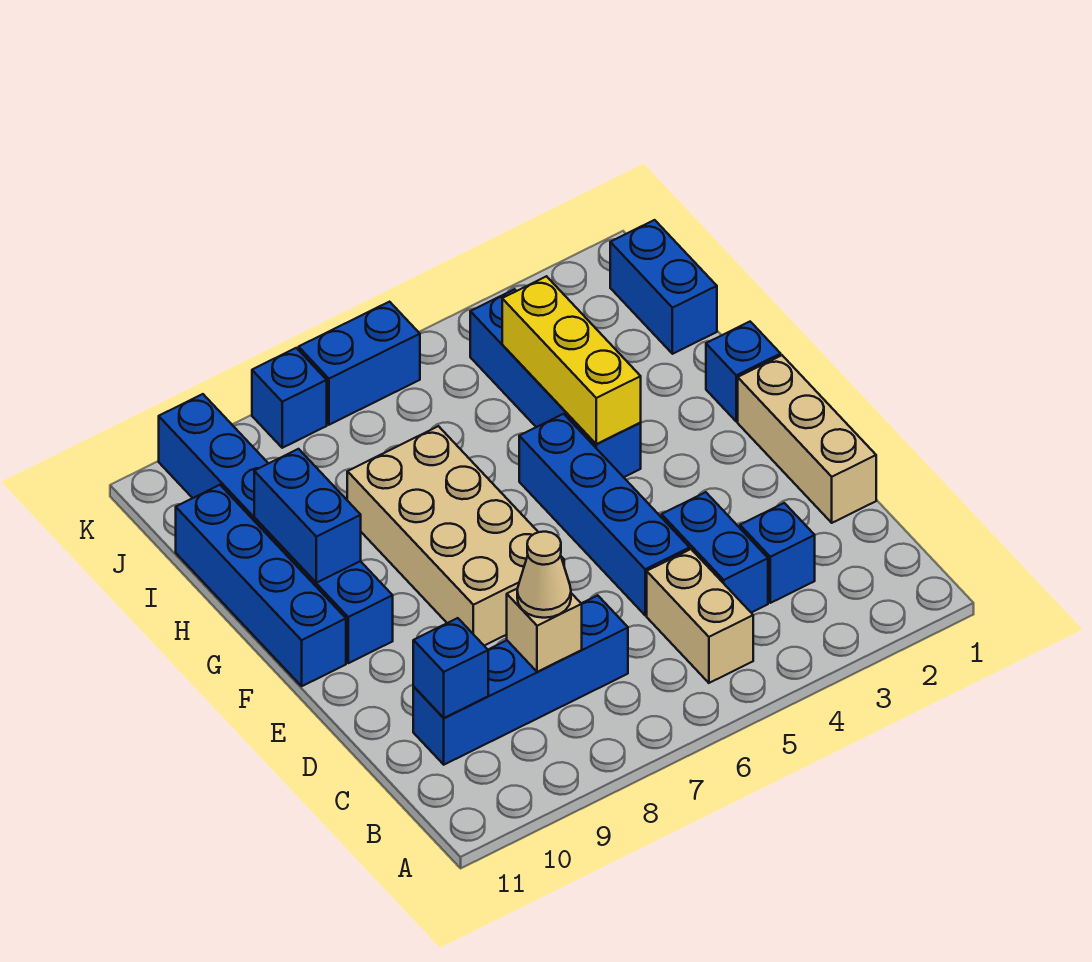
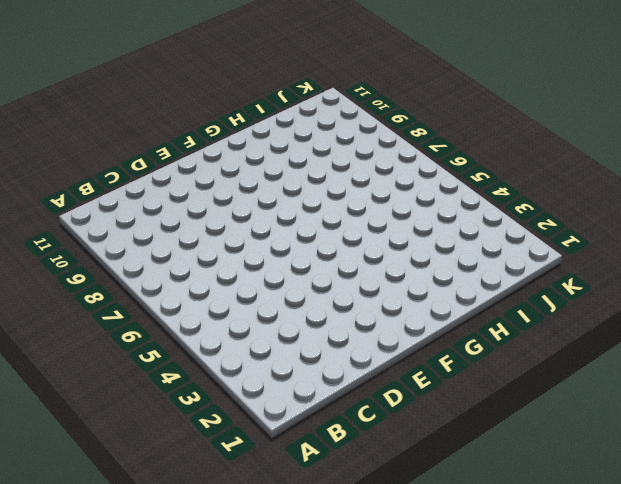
none -> tan brick B5:C5 level 1
none -> blue brick C3 level 1
none -> blue brick C4:D4 level 1

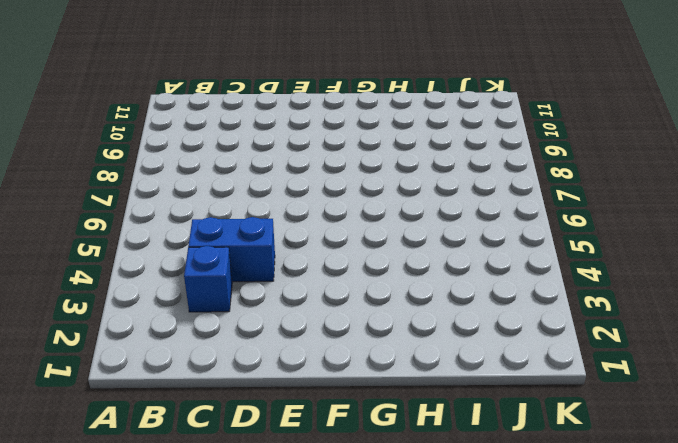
none -> tan brick B5:C5 level 1
none -> blue brick C7:C10 level 1
none -> tan brick D1:F1 level 1

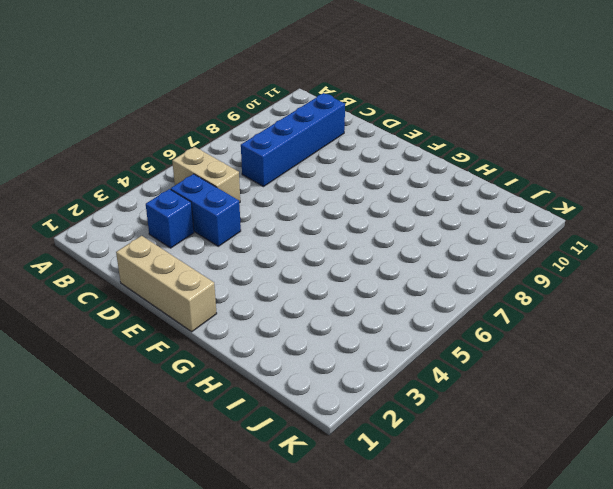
none -> blue brick D5:G5 level 1
none -> tan brick E7:H8 level 1
none -> blue brick F10:K10 level 1

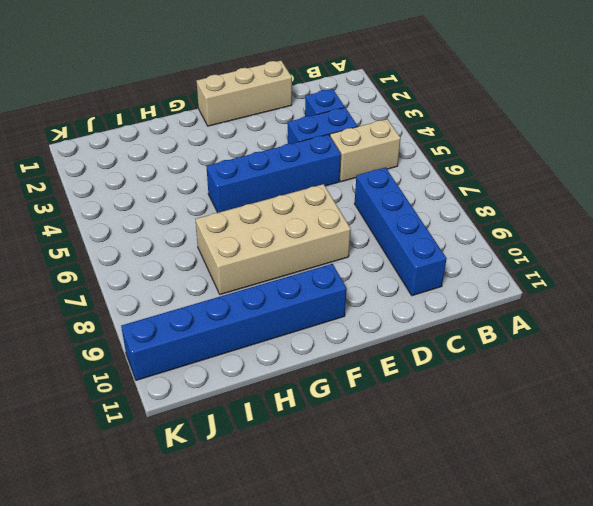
none -> blue brick F11:I11 level 1
none -> blue brick G1 level 1
none -> blue brick G4:J4 level 1

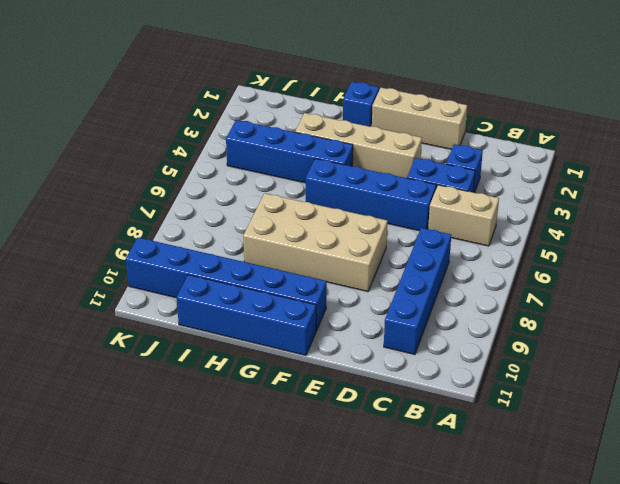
tan brick E3:H3 level 1 -> none
none -> blue brick I1:J1 level 1
none -> blue brick K6:K7 level 1
none -> blue brick K8 level 1

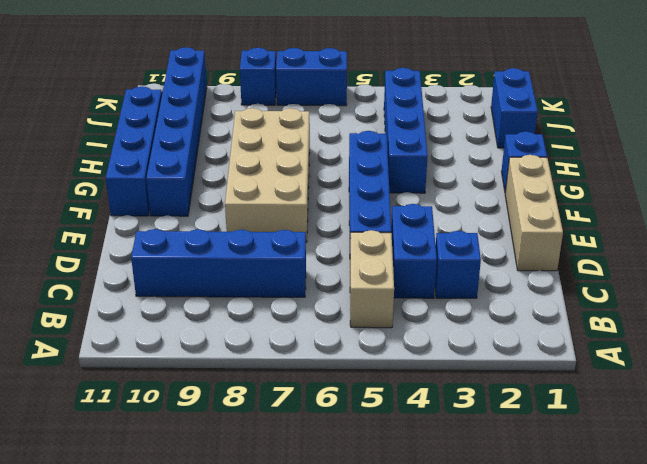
none -> tan brick C8 level 2
none -> blue brick C10 level 2
none -> yellow brick G4:I4 level 2

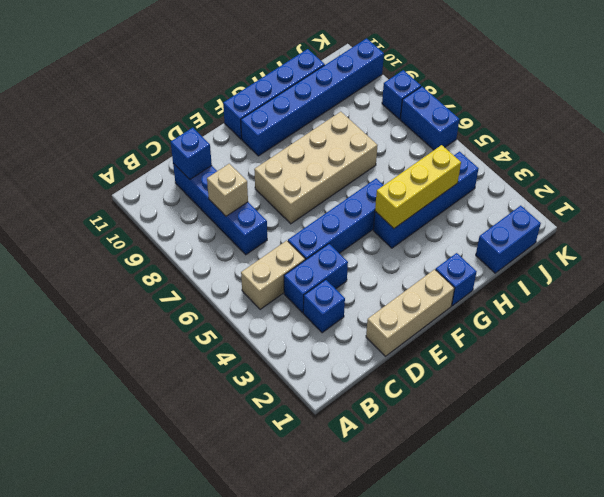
none -> blue brick G10:H10 level 2
none -> tan cone C8 level 3

